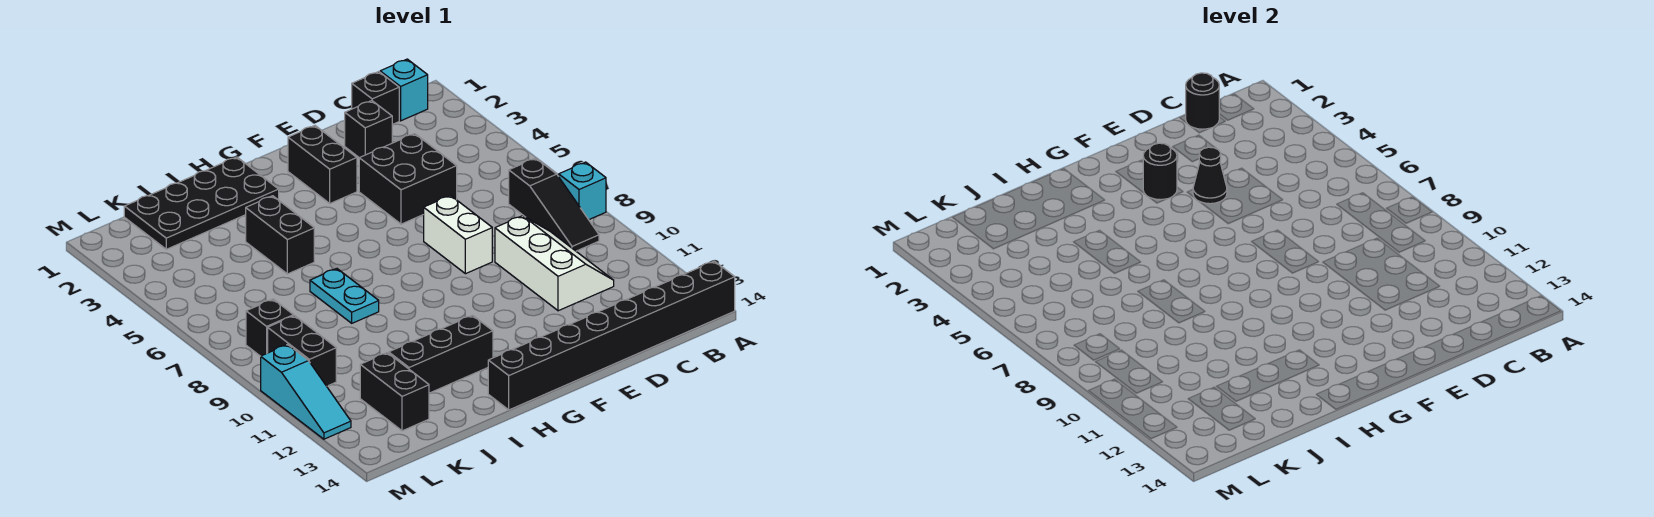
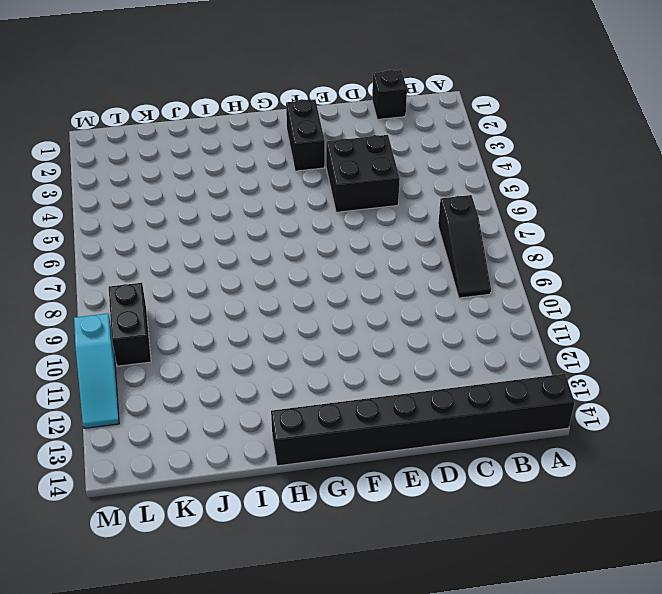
none -> cyan brick A8 level 1
none -> cyan brick B1 level 1
none -> white slope C9:D11 level 1 top D

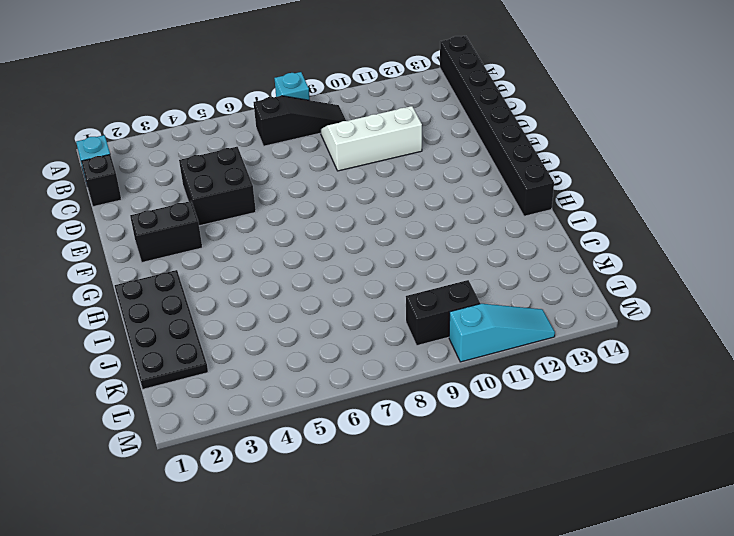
none -> black brick D2 level 1
none -> white brick E7:E8 level 1
none -> black brick H12:J12 level 1

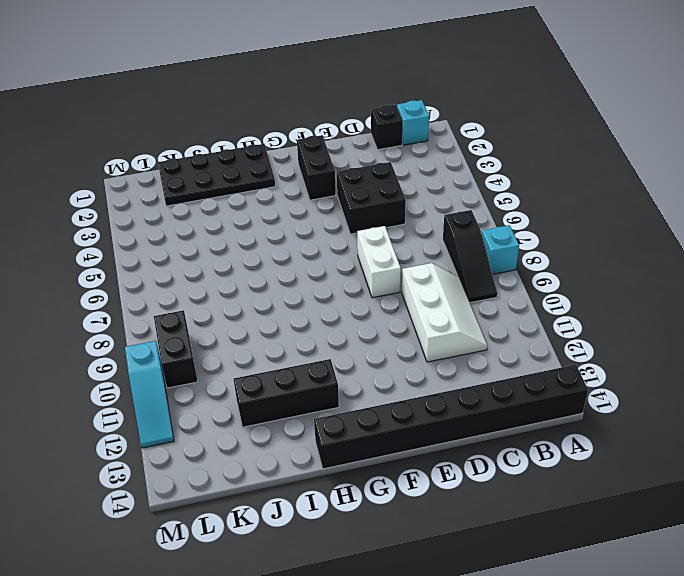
none -> black brick D2 level 1
none -> black brick I4:I5 level 1
none -> cyan plate I7:I8 level 1

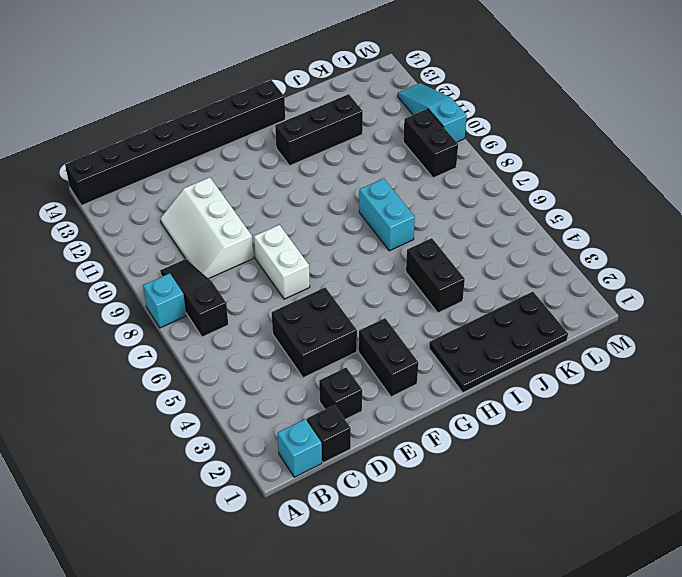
cyan brick I7:I8 level 1 -> cyan plate I7:I8 level 1
none -> black brick K12:K13 level 1
none -> black brick L8 level 1
none -> black round brick C1 level 2

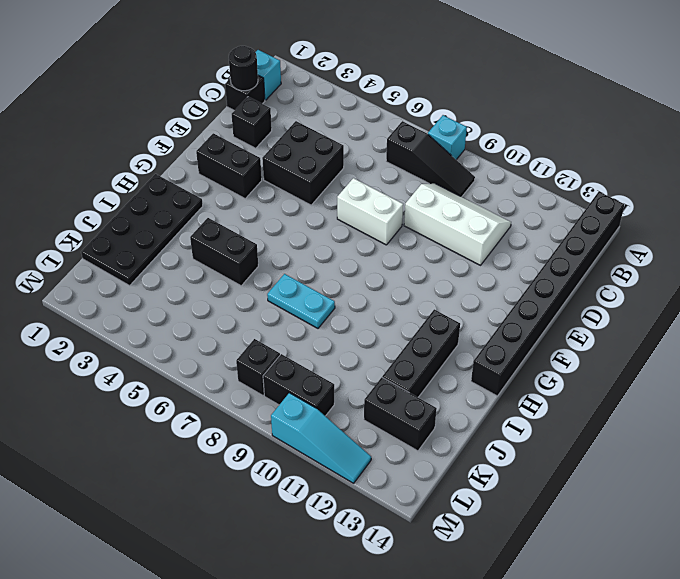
none -> black cone E4 level 2
none -> black round brick F3 level 2

